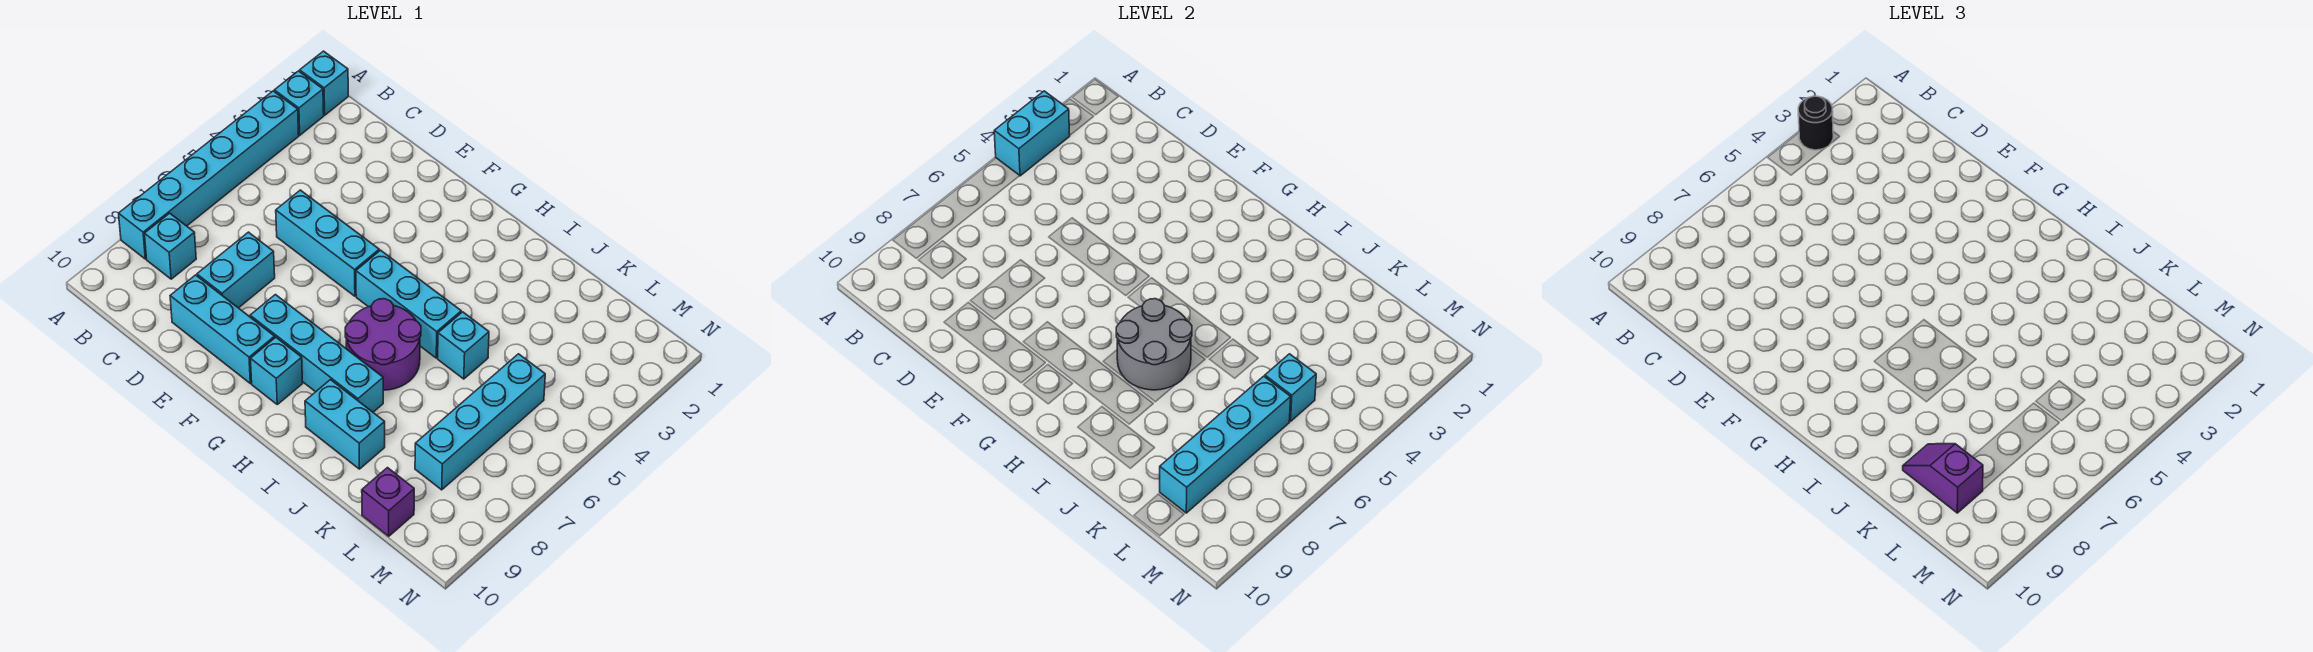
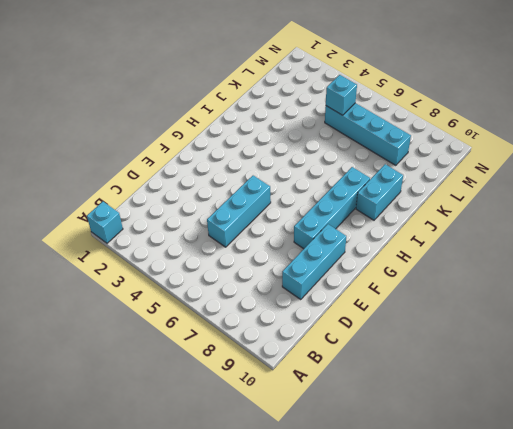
none -> cyan brick A2 level 1
none -> cyan brick A3:A8 level 1
none -> cyan brick B8 level 1

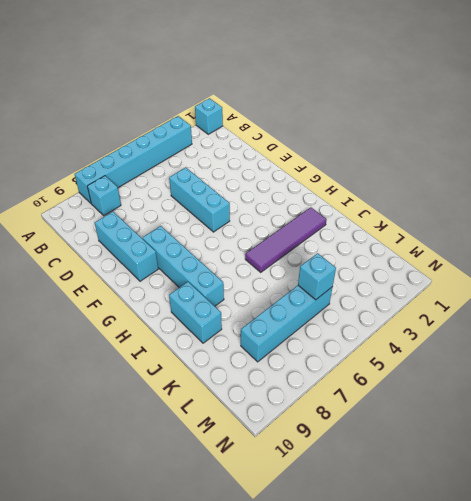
purple tile I2:I5 level 1 -> cyan brick G5:I5 level 1
none -> cyan brick A2 level 1
none -> cyan brick D7:D8 level 1
none -> cyan brick G9 level 1

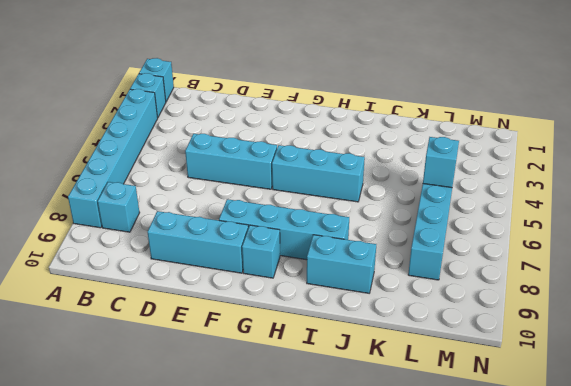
none -> cyan brick D7:D8 level 1
none -> purple round brick H6:I7 level 1
none -> cyan brick J5 level 1

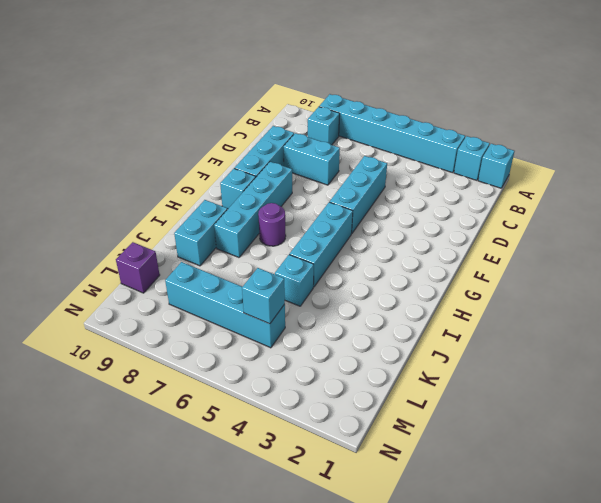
purple round brick H7 level 1 -> purple round brick H6:I7 level 1
none -> cyan brick A3:A4 level 2
none -> grey round brick H6:I7 level 2
none -> cyan brick L6:L9 level 2

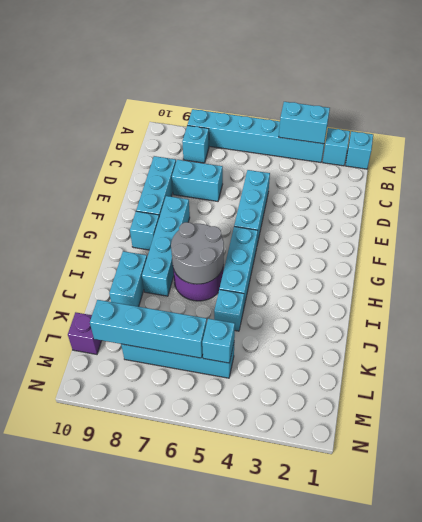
none -> black round brick A3 level 3
none -> purple slope K9:L9 level 3 top L

